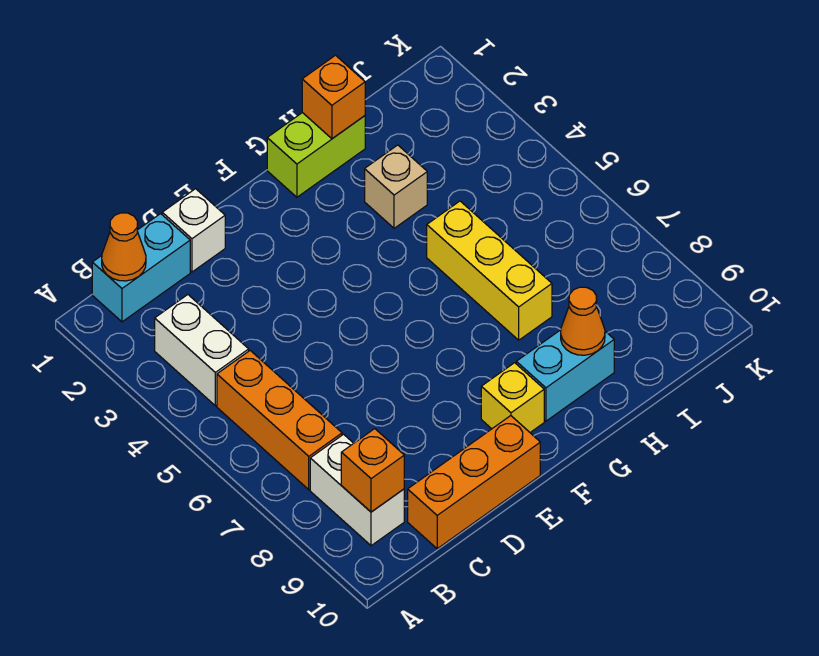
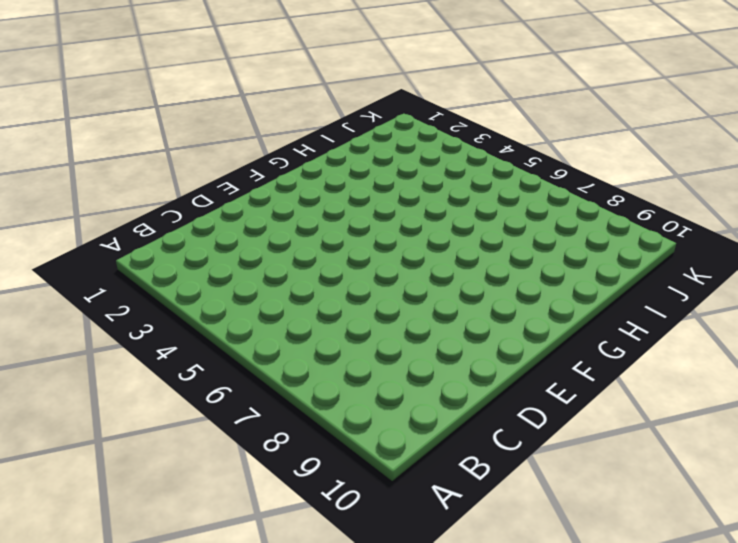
none -> cyan brick B1:C1 level 1
none -> white brick B3:B4 level 1
none -> orange brick B5:B7 level 1

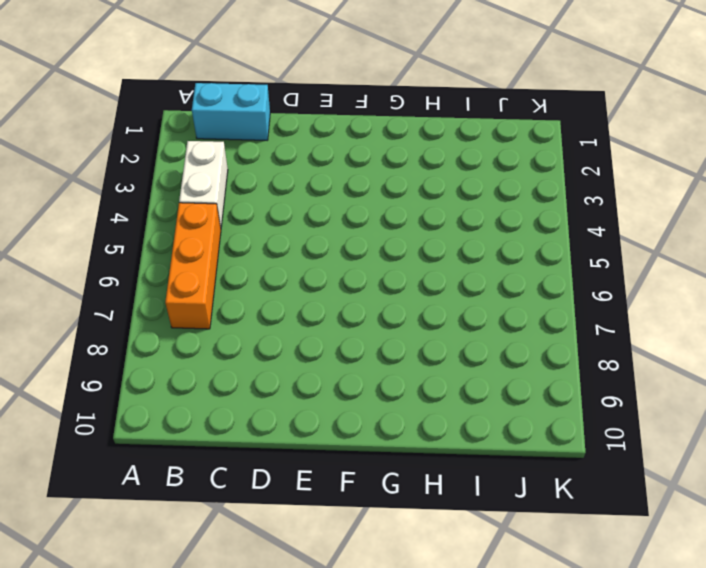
none -> white brick B8:B9 level 1
none -> orange brick C10:E10 level 1
none -> white brick D1 level 1

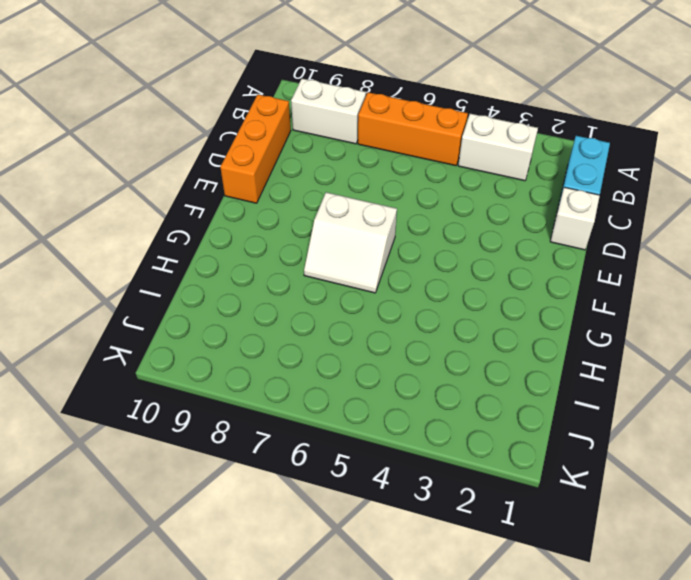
white slope F6:G7 level 1 top F -> none
none -> yellow brick F9 level 1
none -> lime brick G1:H1 level 1
none -> cyan brick G9:H9 level 1

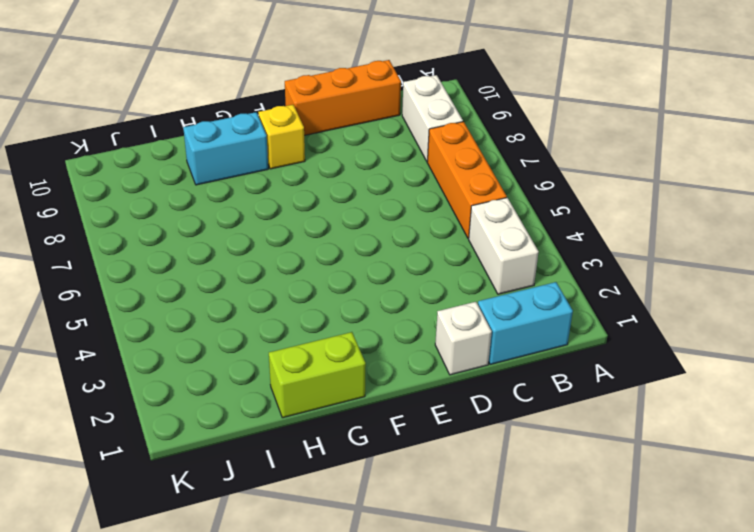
none -> tan brick H3 level 1
none -> yellow brick H5:H7 level 1
none -> orange cone B1 level 2

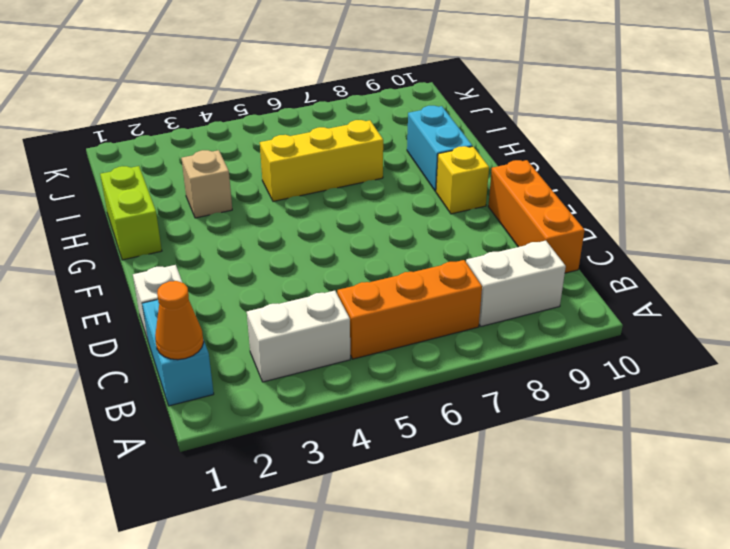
none -> orange brick B9 level 2
none -> orange brick H1 level 2
none -> orange cone H9 level 2

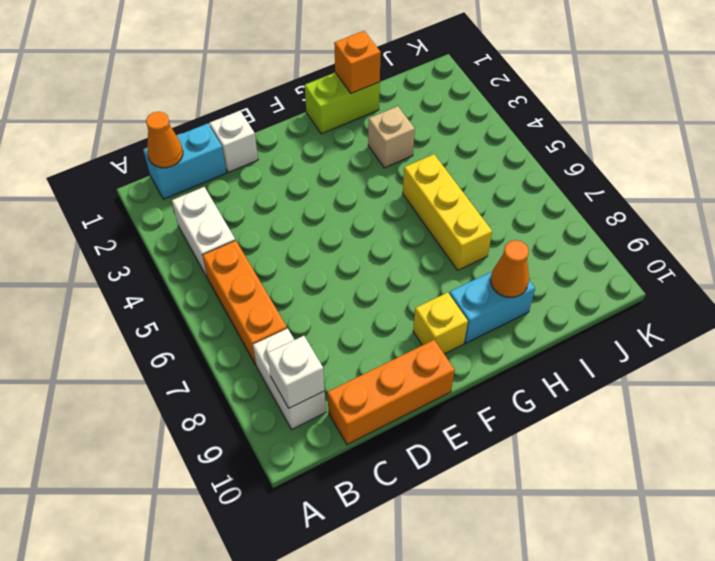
white brick B9 level 2 -> orange brick B9 level 2

